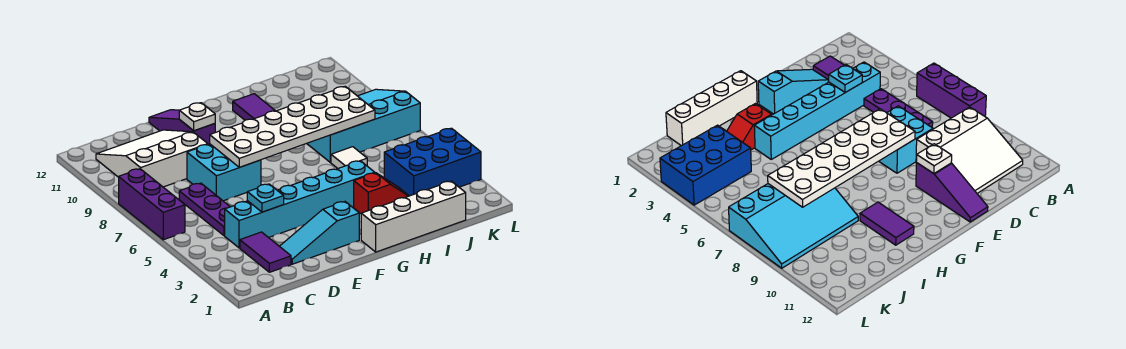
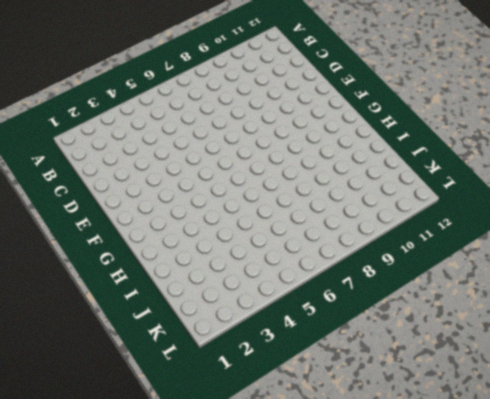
none -> purple brick A6:A8 level 1
none -> white slope B9:D11 level 1 top 9
none -> purple tile C2:C3 level 1

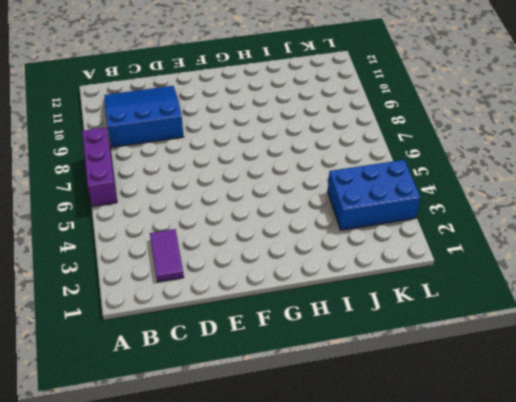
blue slope B9:D11 level 1 top 9 -> white slope B9:D11 level 1 top 9
none -> cyan brick C4:H4 level 1
none -> purple plate C5:C7 level 1
none -> cyan slope D2:F2 level 1 top F

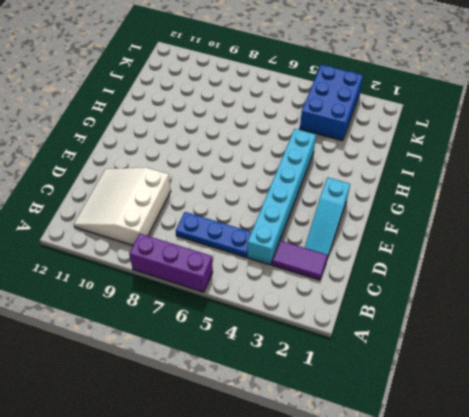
blue plate C5:C7 level 1 -> purple plate C5:C7 level 1
none -> cyan brick D7:E8 level 1
none -> purple slope E10:E12 level 1 top 10
none -> white brick G1:J1 level 1

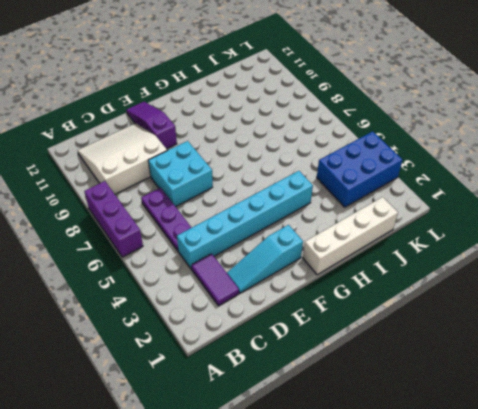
none -> red slope H3:I3 level 1 top H
none -> purple tile H10:H11 level 1
none -> white tile I6 level 1

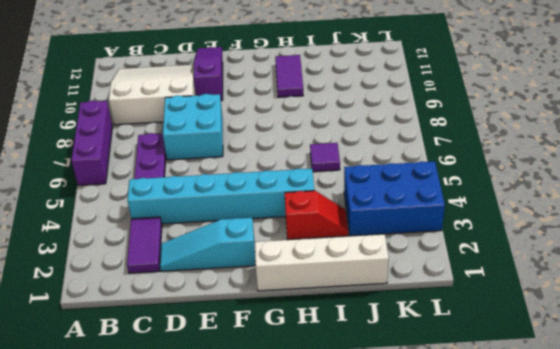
purple tile I6 level 1 -> white tile I6 level 1
none -> cyan slope I7:L9 level 1 top 7
none -> cyan plate D4 level 2
none -> white plate E7:J8 level 2

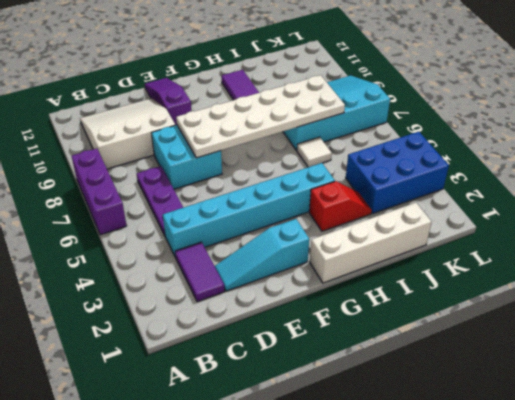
none -> cyan plate D4 level 2
none -> white plate E10 level 2

